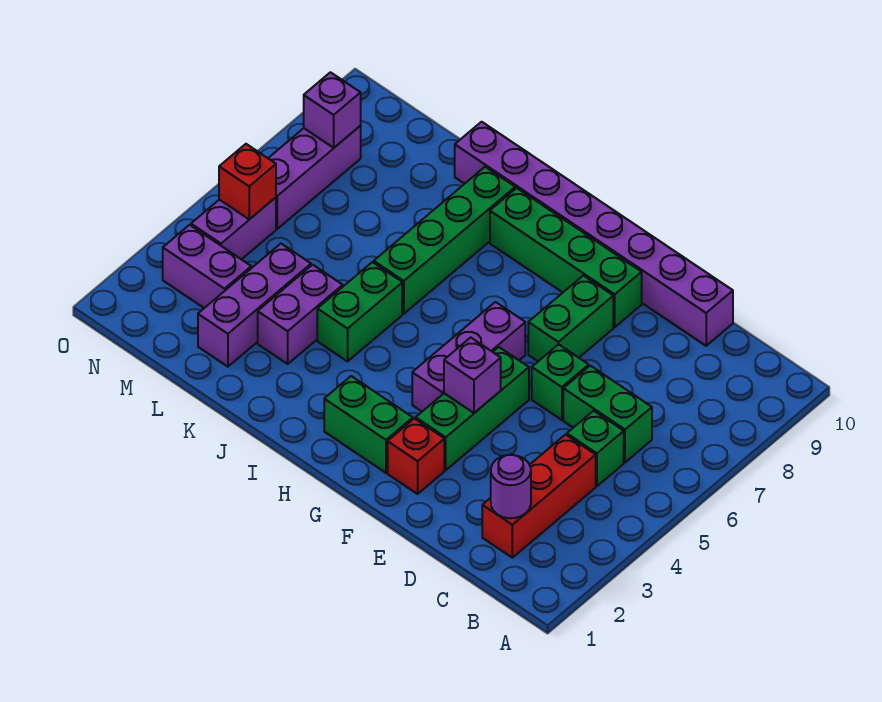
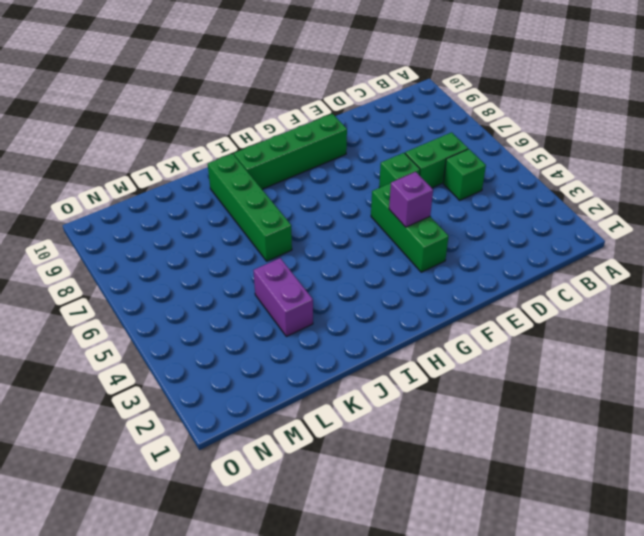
none -> red brick C2:C4 level 1
none -> purple brick D10:K10 level 1
none -> red brick F2 level 1

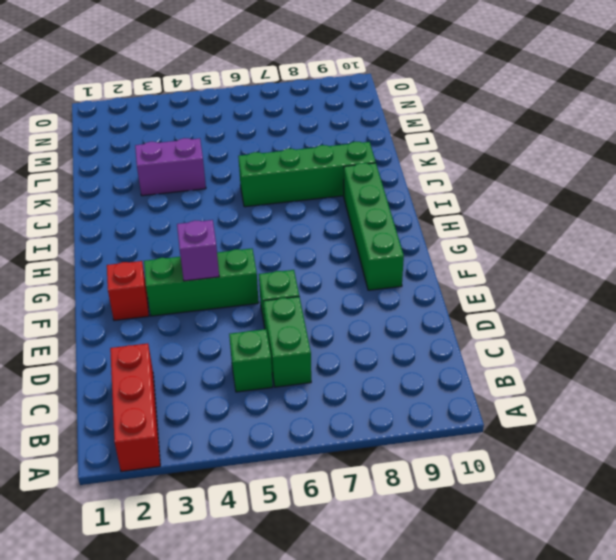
red brick A2:C2 level 1 -> red brick C2:C4 level 1
none -> purple brick D10:K10 level 1
none -> green brick F7:F8 level 1
none -> green brick G2:H2 level 1

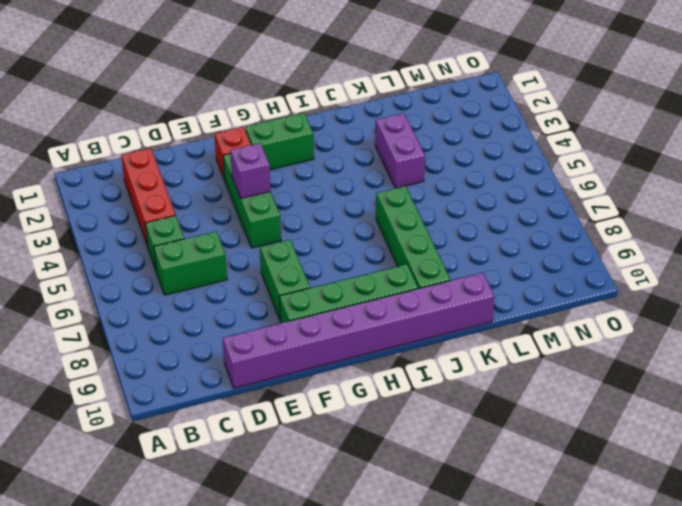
none -> green brick E6 level 1
none -> purple brick G4:G6 level 1
none -> green brick J4:J5 level 1

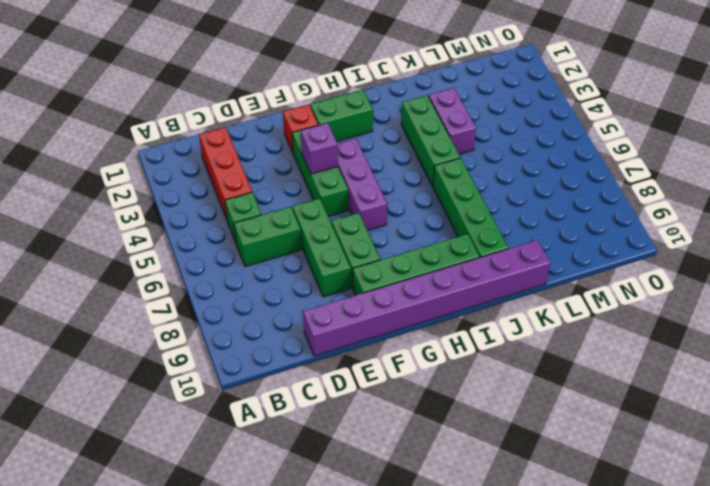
green brick E6:E8 level 1 -> green brick E6 level 1
green brick J3:J5 level 1 -> green brick J4:J5 level 1
none -> purple brick L2:L4 level 1
none -> purple brick M3:N3 level 1
none -> purple brick N4:N5 level 1

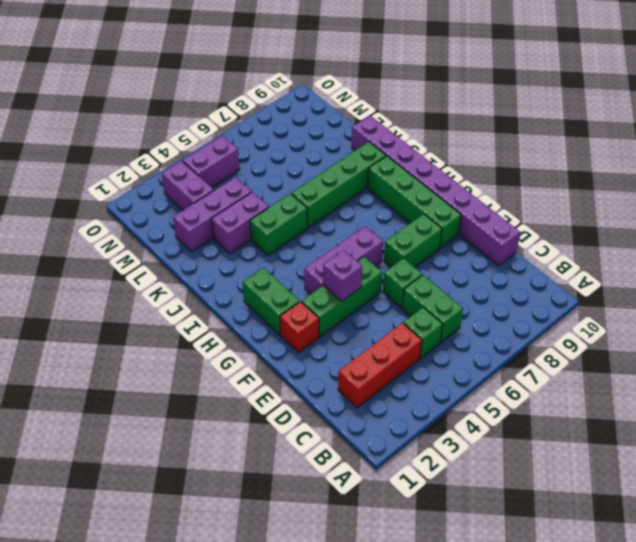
none -> purple brick N6:N8 level 1
none -> purple round brick C2 level 2
none -> red brick N5 level 2

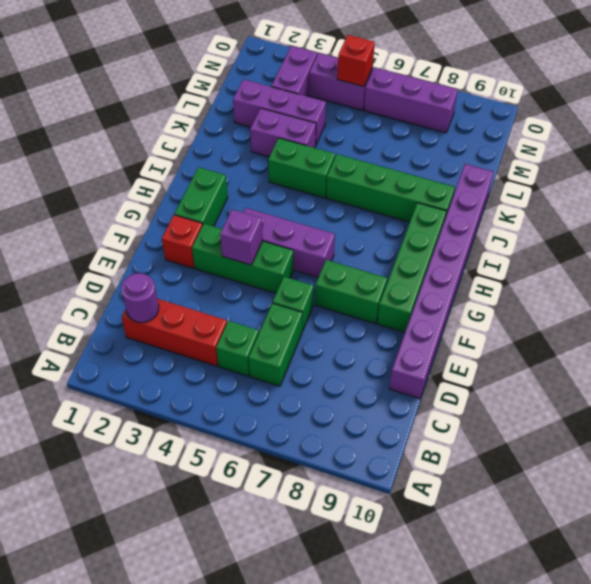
none -> purple brick N8 level 2

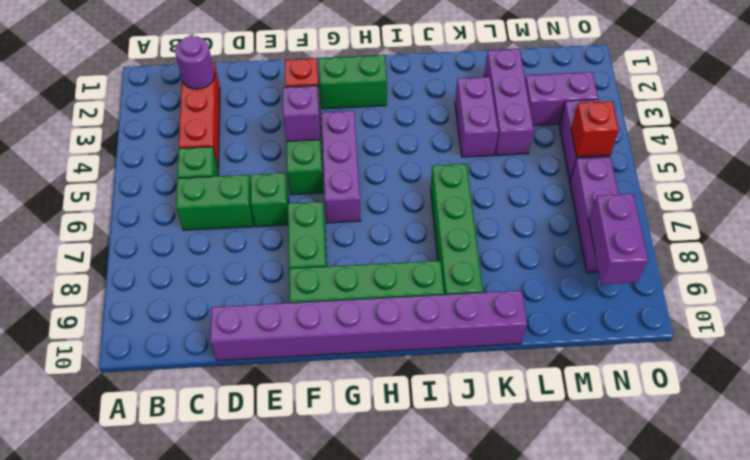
purple brick N8:N9 level 2 -> purple brick N8 level 2
none -> green brick J4:J5 level 1

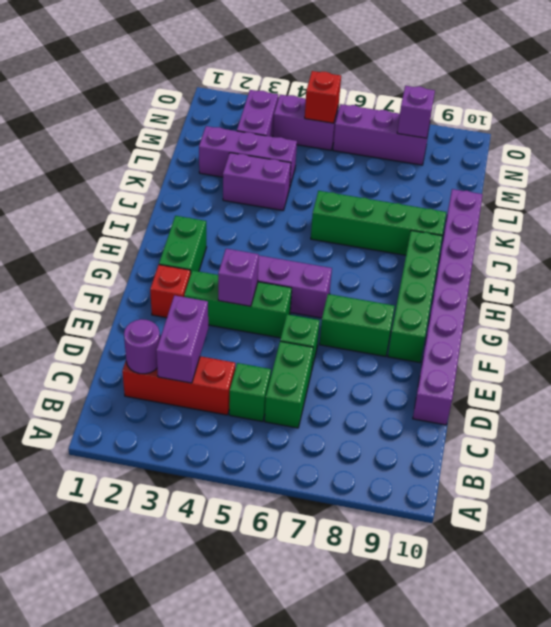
purple brick C3:D3 level 2 -> none
none -> green brick J4:J5 level 1

